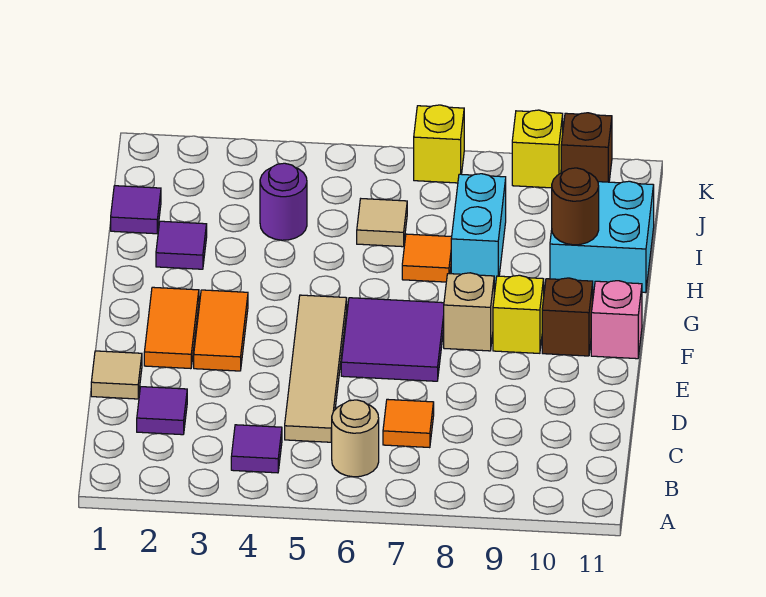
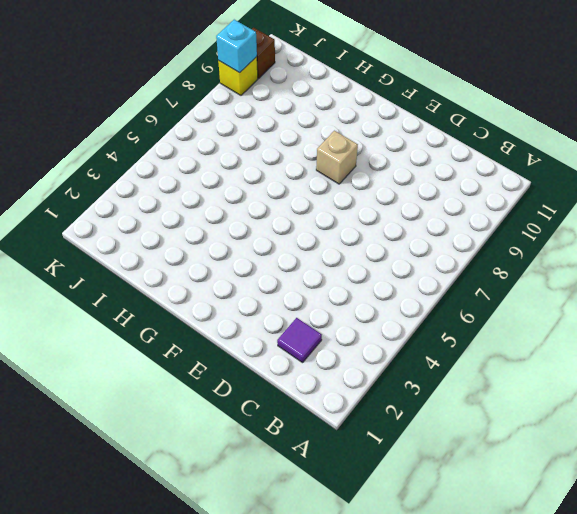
cyan brick K9 level 2 -> none
none -> purple tile B4 level 1
none -> tan round brick B6 level 1
none -> tan tile C5:F5 level 1

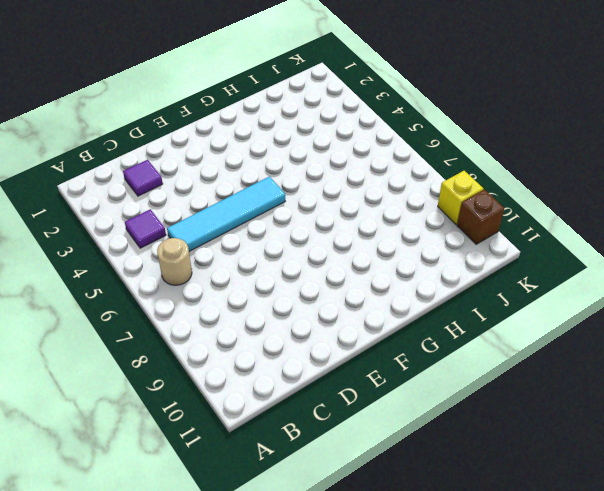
cyan tile C5:F5 level 1 -> tan tile C5:F5 level 1
none -> orange tile C7 level 1
none -> tan tile D1 level 1
none -> orange tile E2:F2 level 1

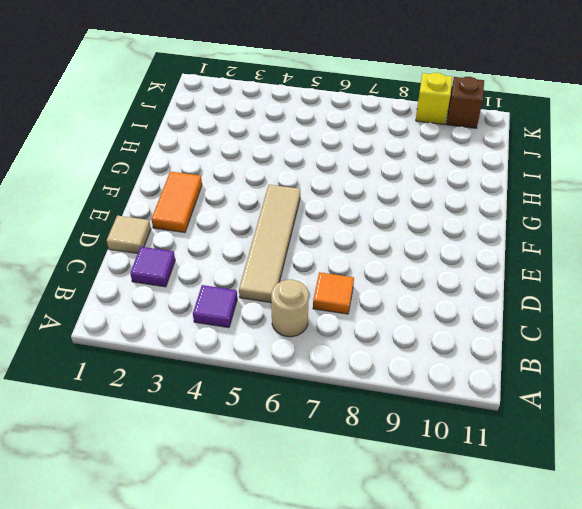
none -> orange tile E3:F3 level 1
none -> purple tile E6:F7 level 1
none -> tan brick F8 level 1

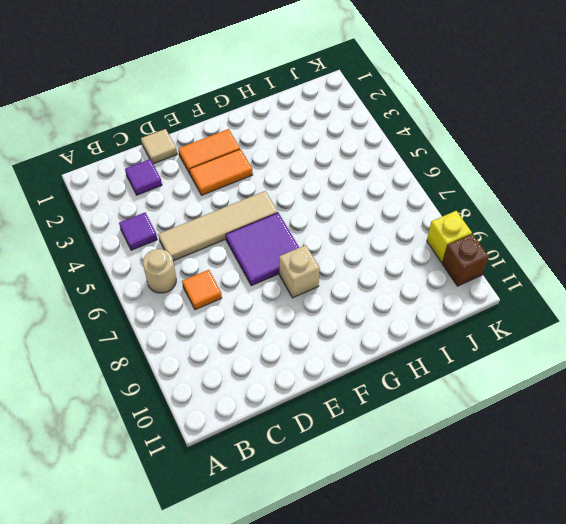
none -> yellow brick F9 level 1
none -> brown brick F10 level 1
none -> pink brick F11 level 1

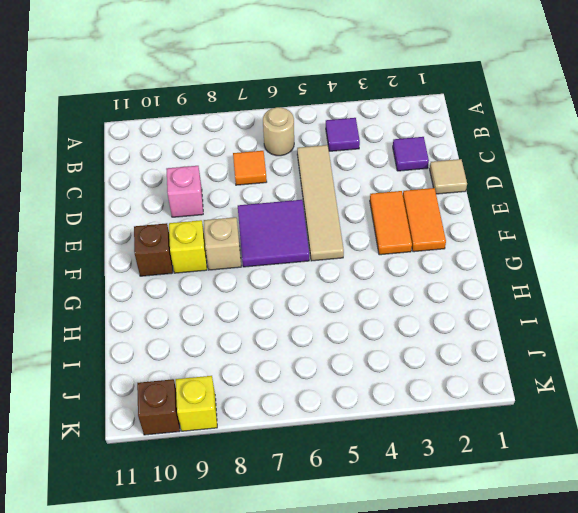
pink brick D9 level 1 -> pink brick F11 level 1
none -> purple tile H2 level 1
none -> orange tile H7 level 1
none -> cyan brick H8:I8 level 1

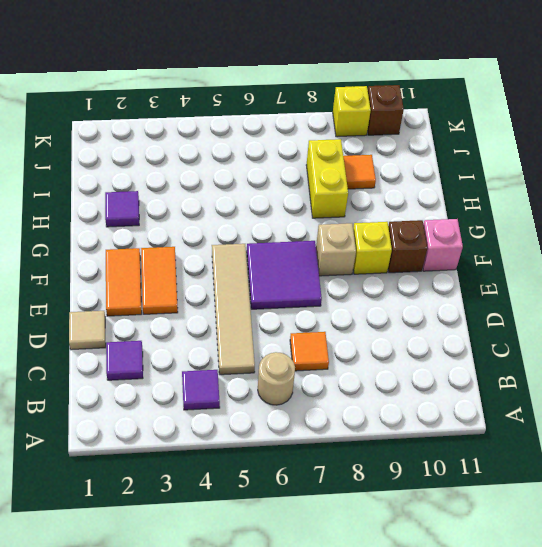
yellow brick H8:I8 level 1 -> cyan brick H8:I8 level 1
orange tile I9 level 1 -> orange tile H7 level 1
none -> cyan brick H10:I11 level 1
none -> purple tile I1 level 1
none -> purple round brick I4 level 1

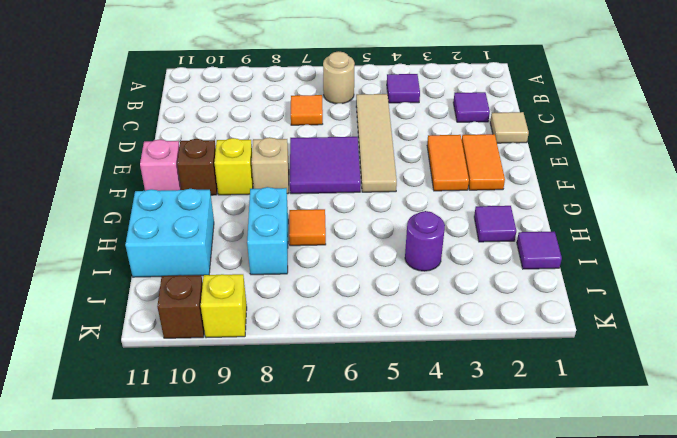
none -> tan tile I6 level 1
none -> yellow brick K7 level 1
none -> brown round brick H10 level 2

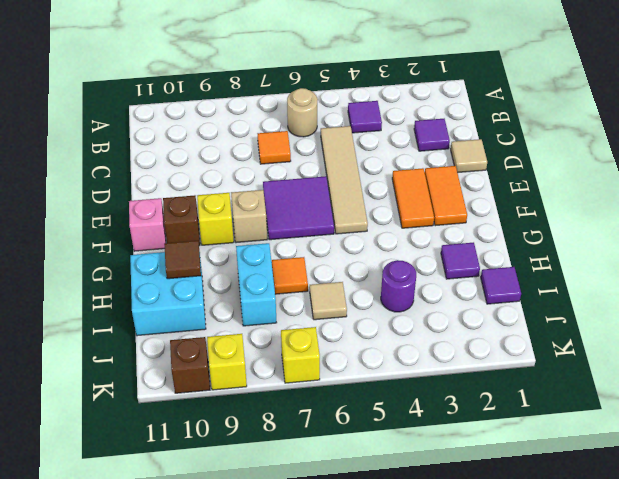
brown tile H10 level 2 -> brown round brick H10 level 2

